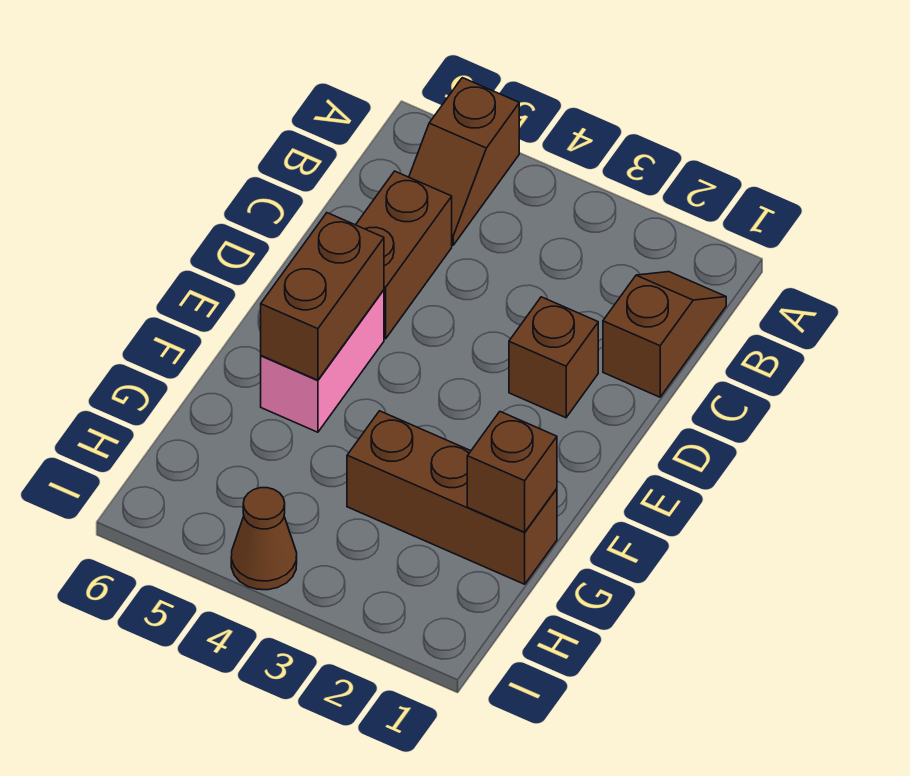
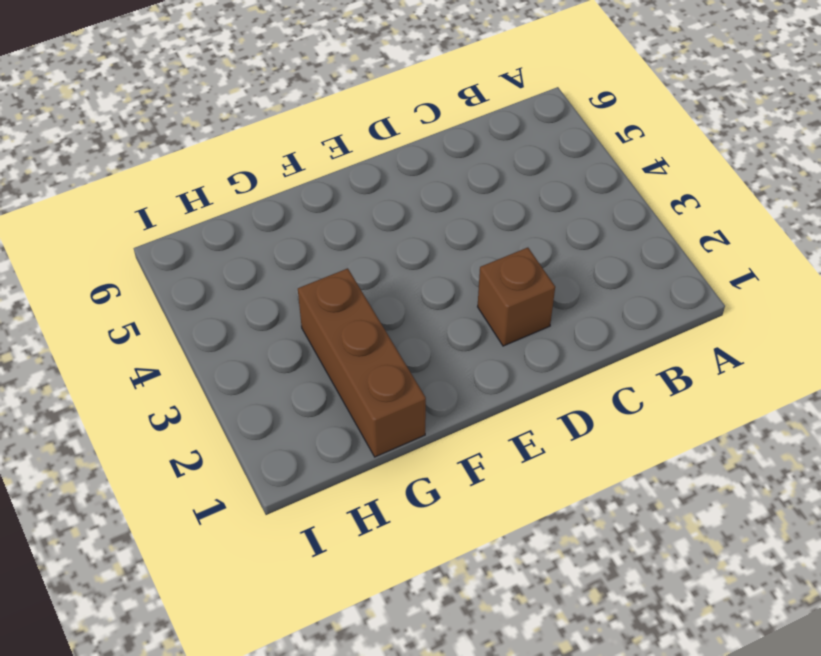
none -> brown slope A5:B5 level 1 top A
none -> brown slope B1:C1 level 1 top C

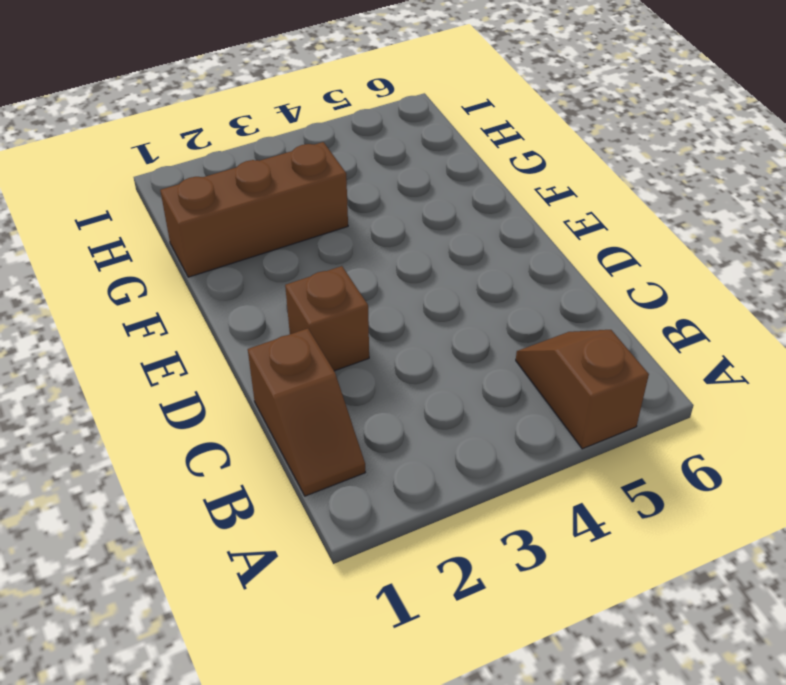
none -> brown brick C5:D5 level 1
none -> pink brick E5:F5 level 1

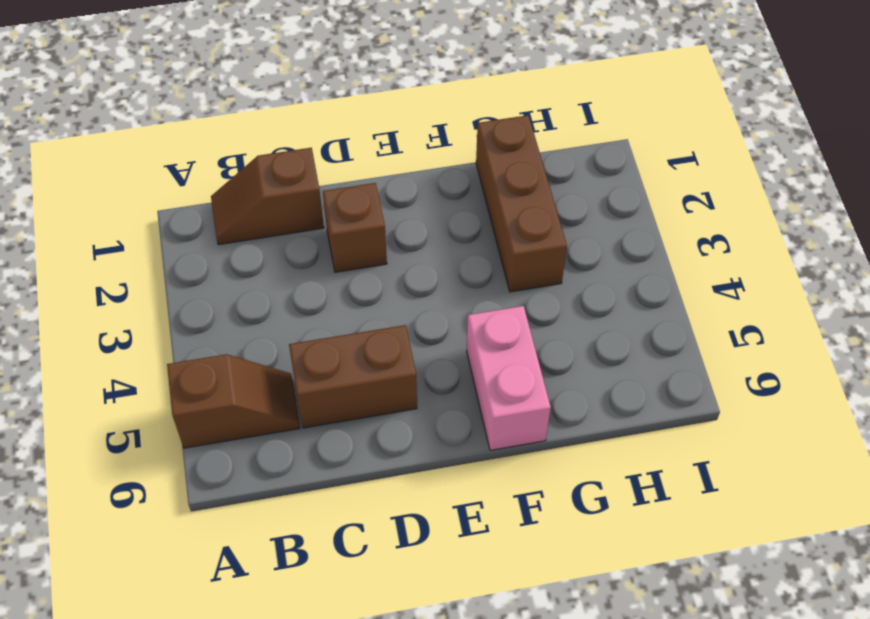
pink brick F5:F6 level 1 -> pink brick E5:F5 level 1
none -> brown cone I4 level 1
none -> brown brick E5:F5 level 2

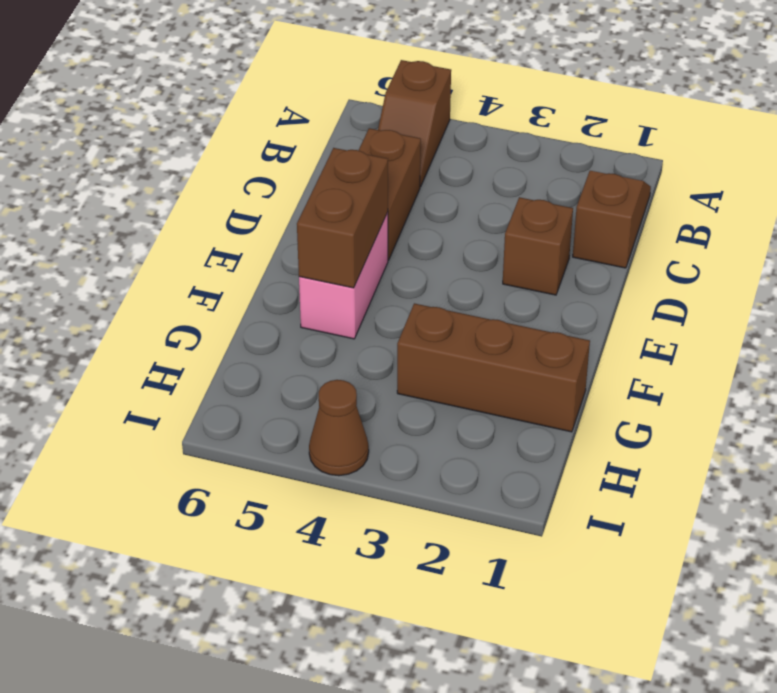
none -> brown brick G1 level 2

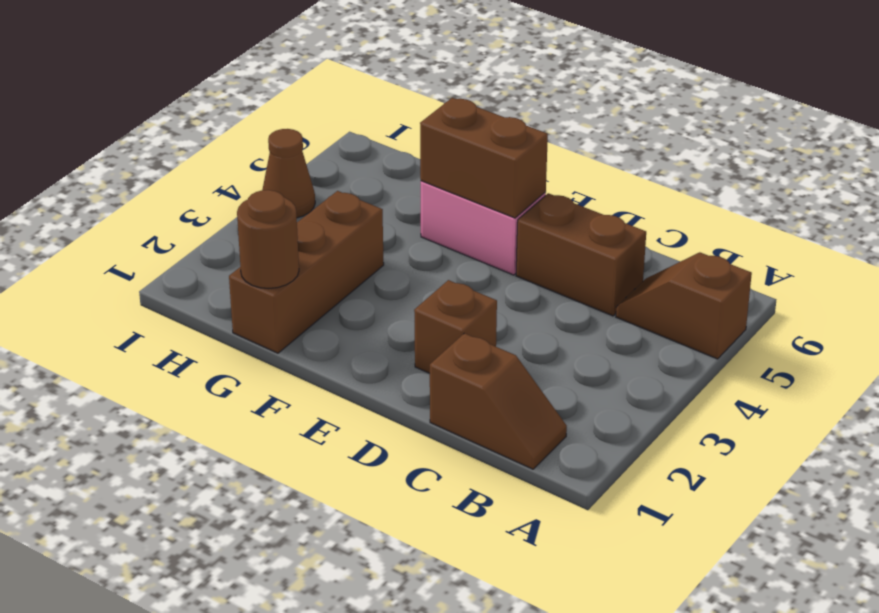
brown round brick G1 level 2 -> brown brick G1 level 2

